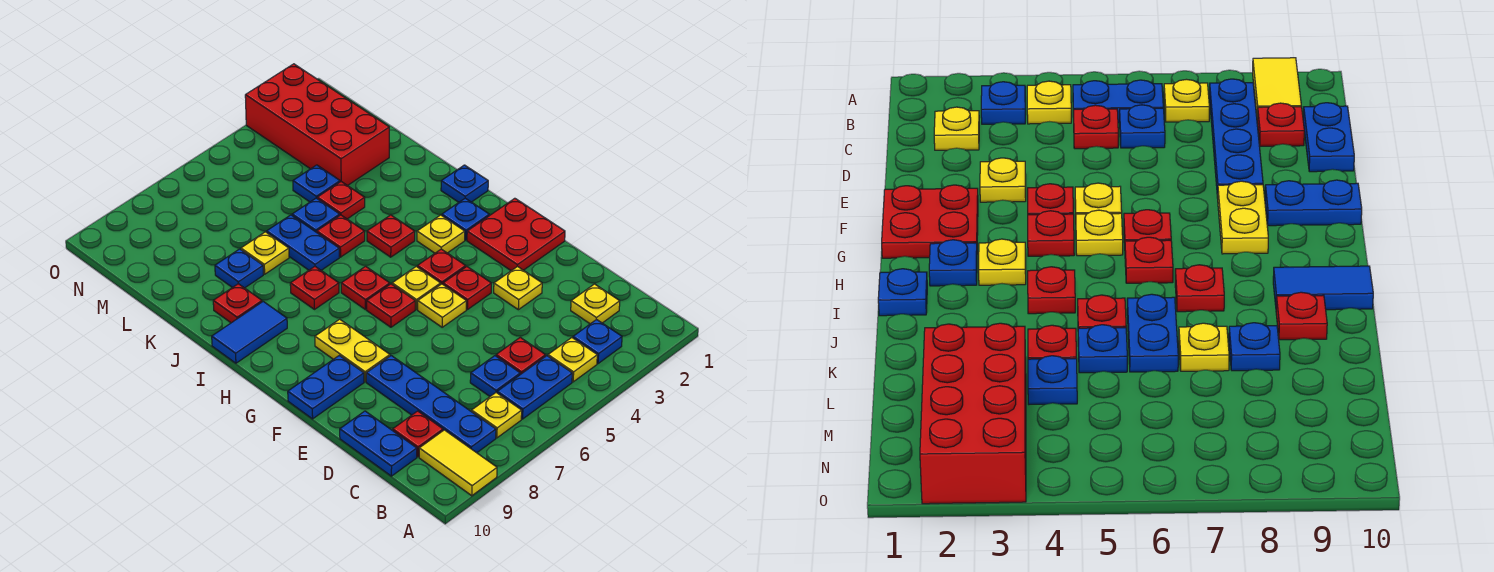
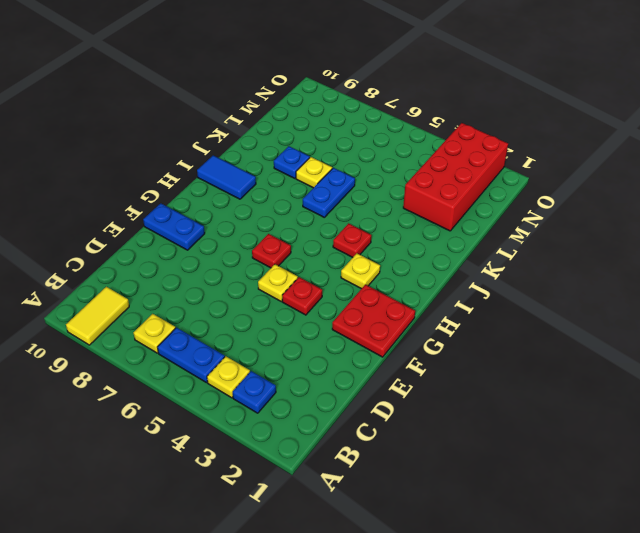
none -> blue plate B8:E8 level 1
none -> yellow plate C2 level 1
none -> red plate C5 level 1
none -> blue plate C6 level 1

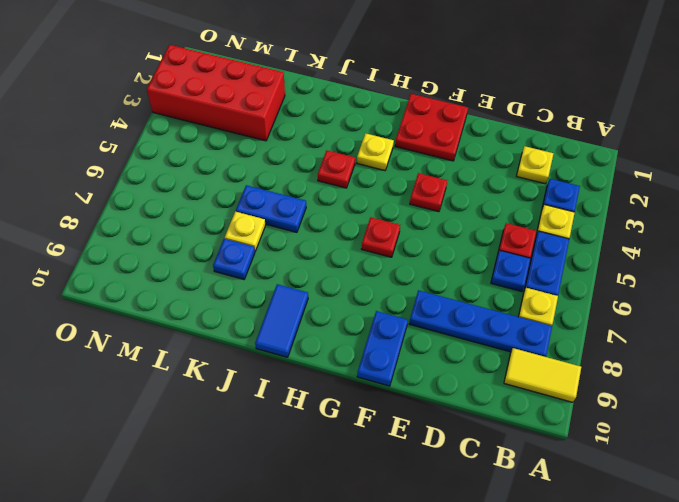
none -> red plate C9 level 1
none -> blue plate C10:D10 level 1
none -> yellow plate E3 level 1
none -> yellow plate F5 level 1

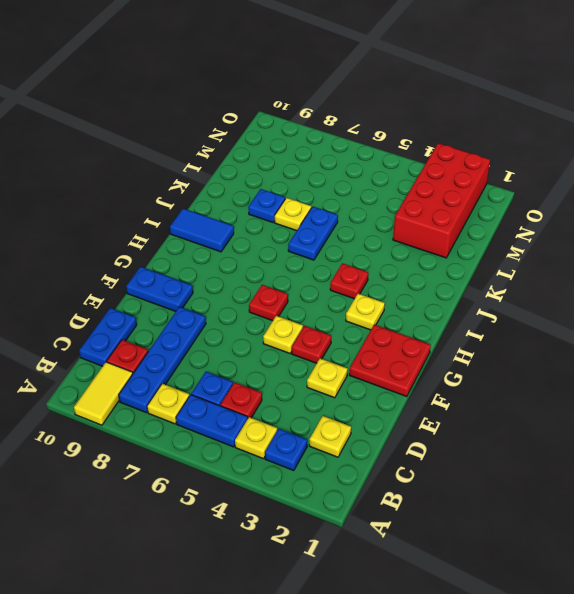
none -> yellow plate F8:G8 level 1
none -> red plate G4 level 1
none -> yellow plate G5 level 1
none -> blue plate H2 level 1

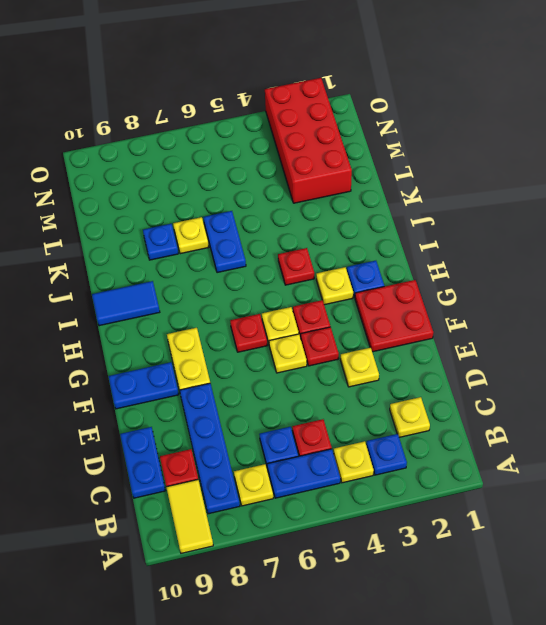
none -> red plate H6 level 1
none -> blue plate I1 level 1
none -> red plate I7 level 1
none -> red plate J5 level 1

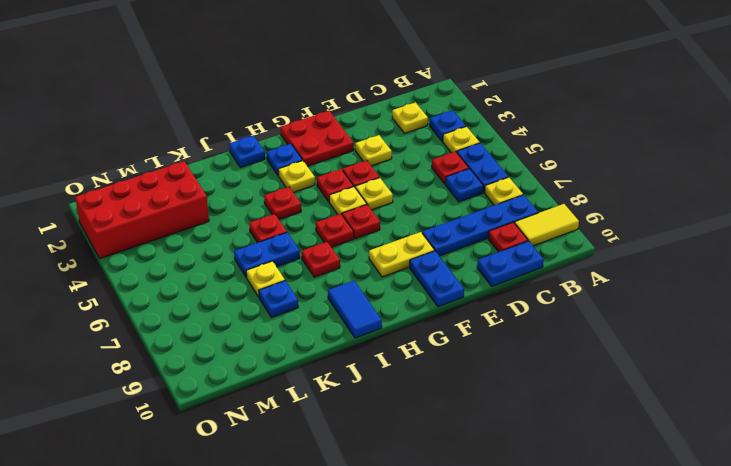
none -> red plate J9 level 1
none -> red plate K4 level 1
none -> blue plate K5 level 1
none -> blue plate L4 level 1

